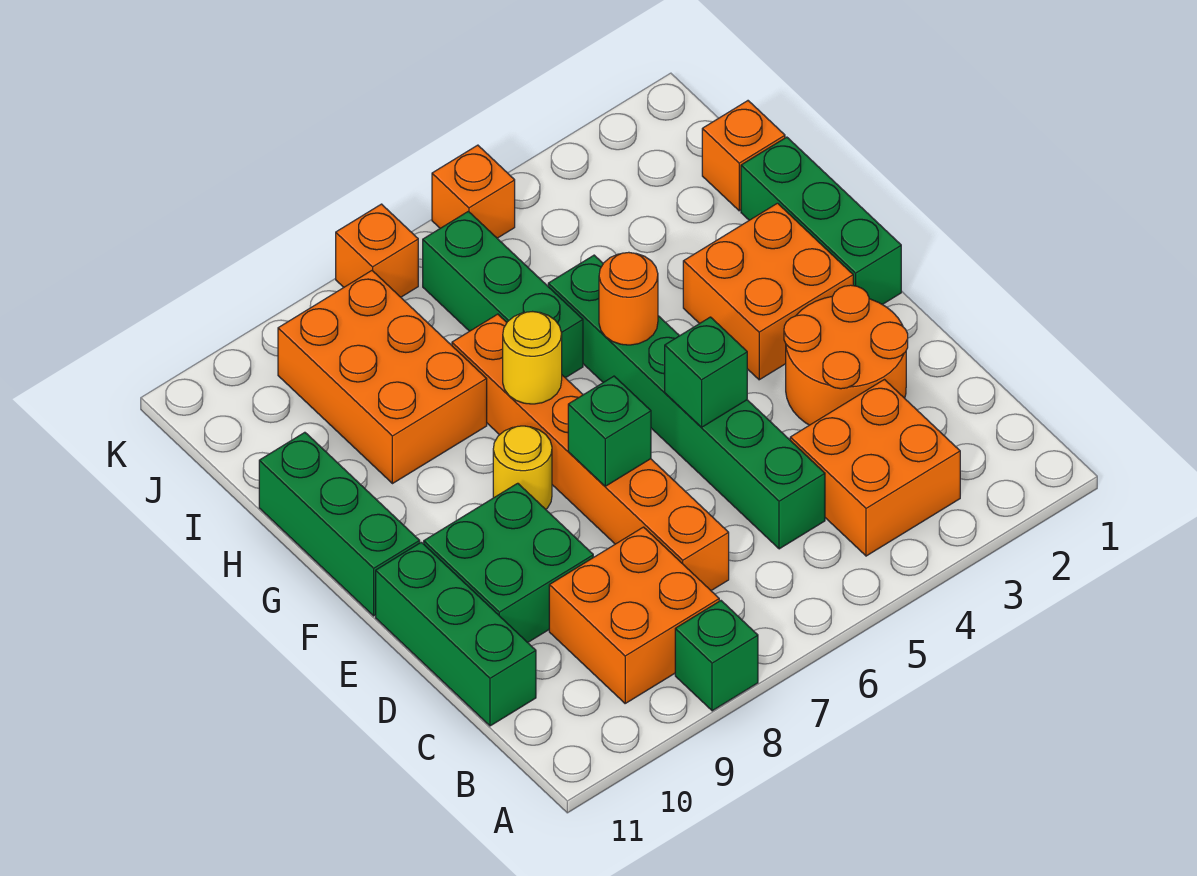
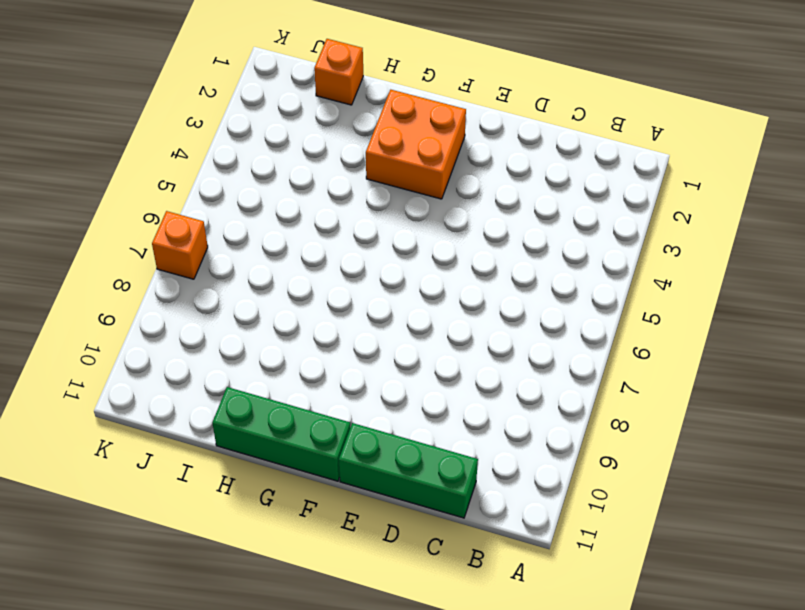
none -> green brick A8 level 1
none -> orange brick B3:C4 level 1
none -> orange brick B8:C9 level 1

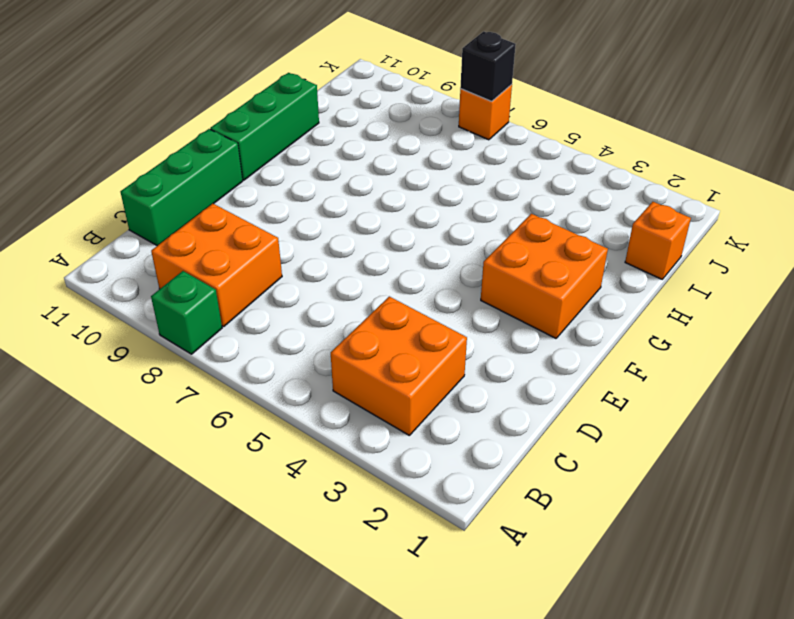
black brick K7 level 2 -> none
none -> green brick C5:H5 level 1
none -> orange brick C7:H7 level 1
none -> orange round brick D2:E3 level 1

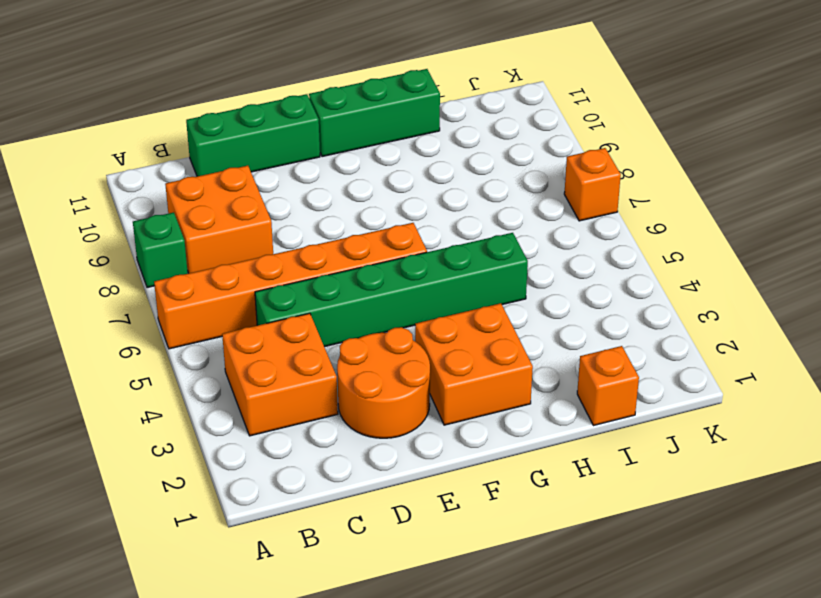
orange brick A6:F6 level 1 -> orange brick C7:H7 level 1
none -> green brick D9:E10 level 1
none -> green brick F1:H1 level 1
none -> yellow round brick F8 level 1

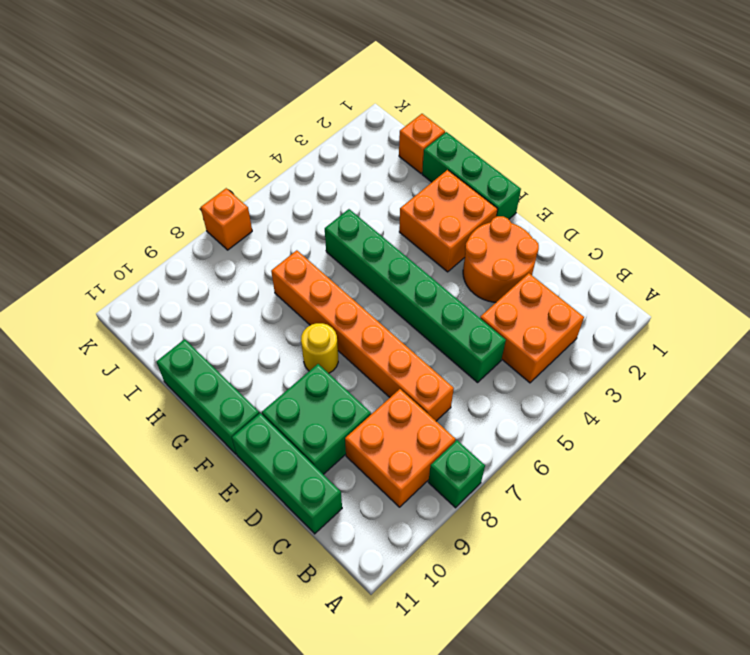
none -> green brick H6:J6 level 1
none -> orange brick H8:J9 level 1
none -> orange brick K5 level 1

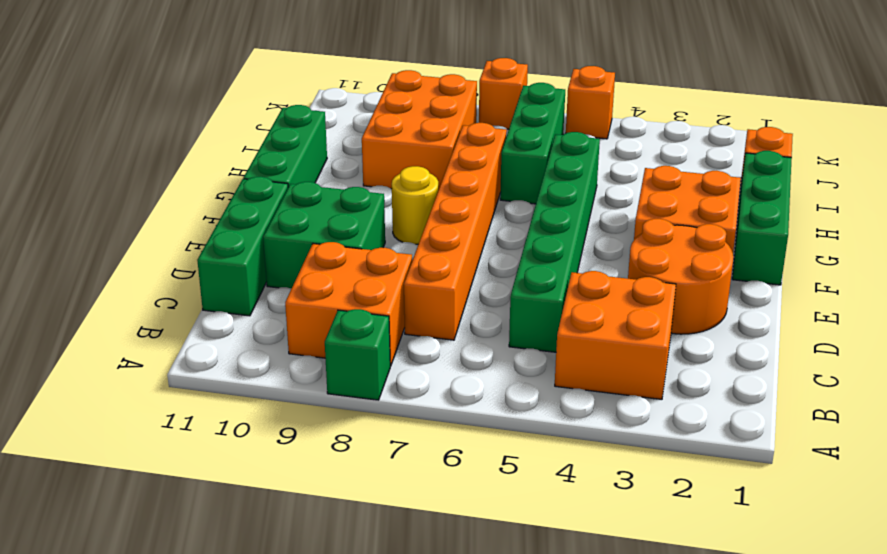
none -> green brick E5 level 2
none -> green brick E7 level 2
none -> orange round brick G5 level 2

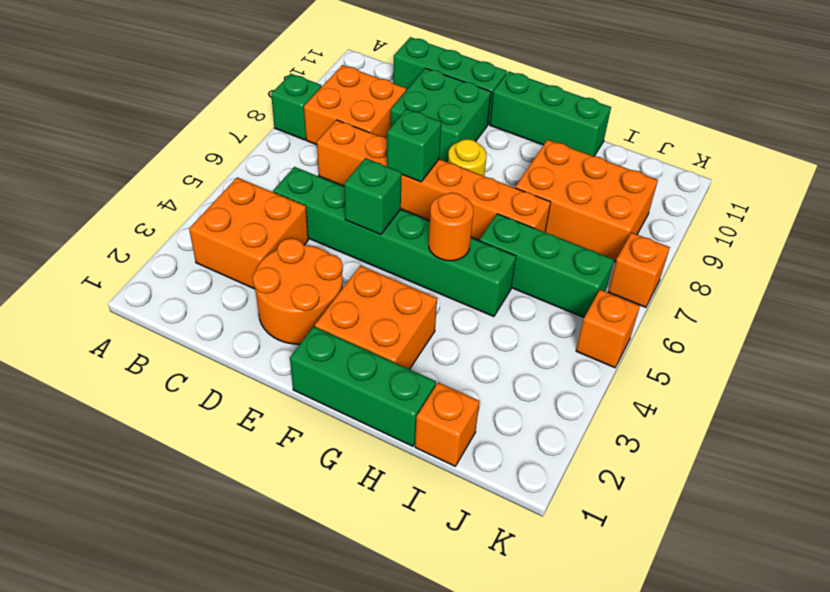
none -> yellow round brick G7 level 2

